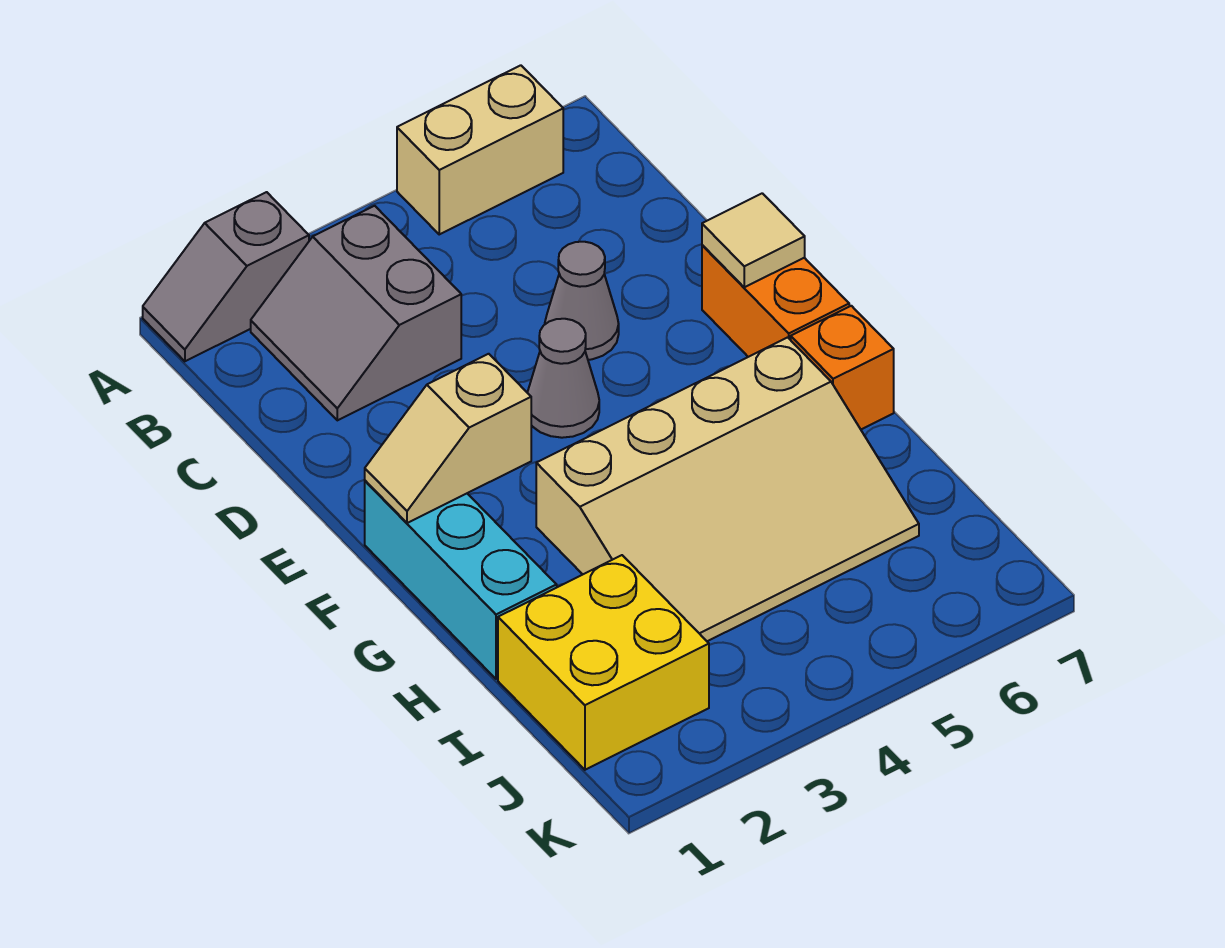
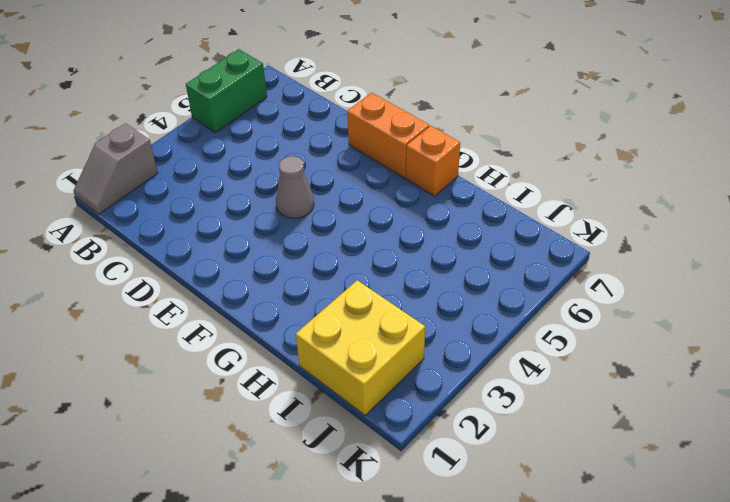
green brick A5:A6 level 1 -> tan brick A5:A6 level 1
none -> grey slope B2:C3 level 1 top 3
none -> grey cone D5 level 1
none -> cyan brick F1:H1 level 1

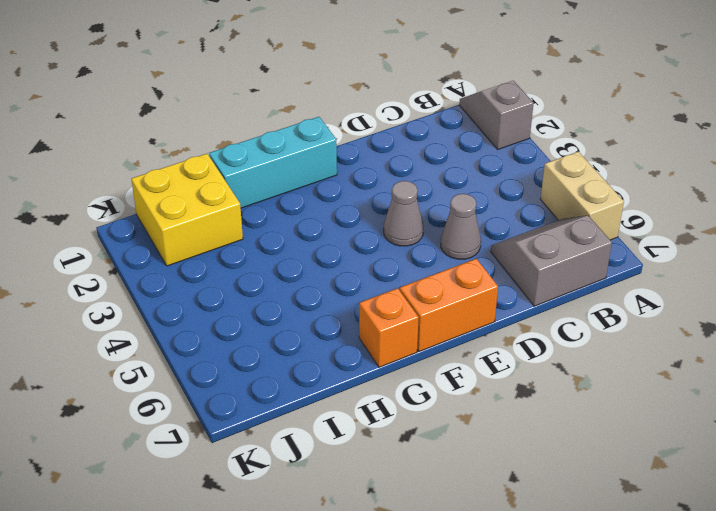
grey slope B6:C7 level 1 top 7 -> grey slope B2:C3 level 1 top 3
none -> tan slope G3:I6 level 1 top G
none -> tan tile E7 level 2
none -> tan slope F1:F2 level 2 top 2

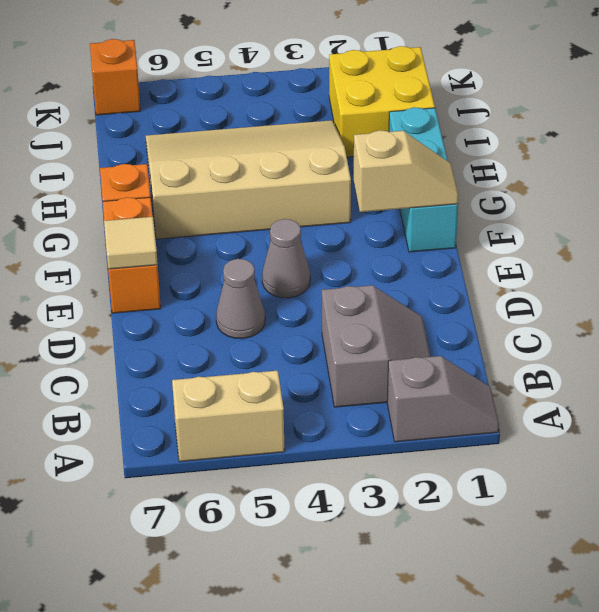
orange brick K7 level 1 -> none

